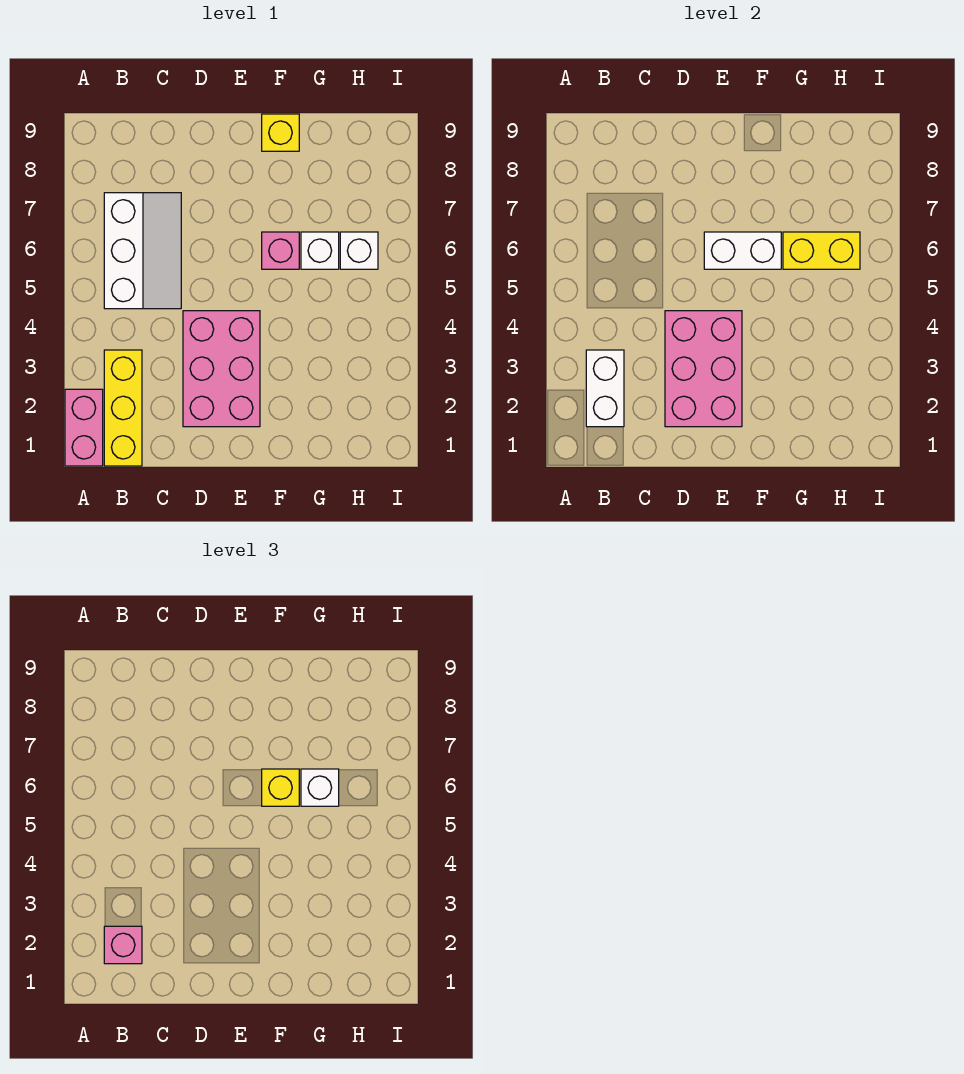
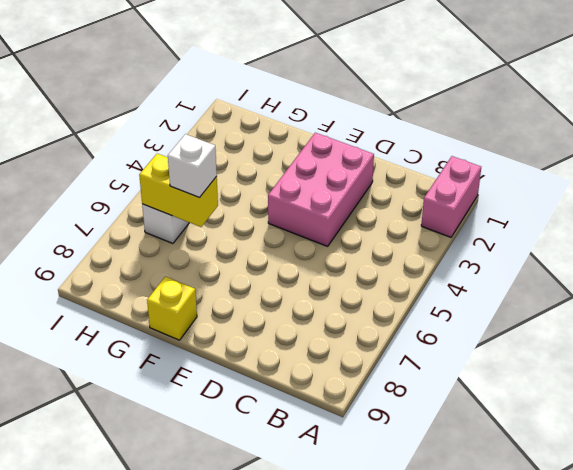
none -> yellow brick B1:B3 level 1
none -> white slope B5:C7 level 1 top B
none -> pink brick F6 level 1

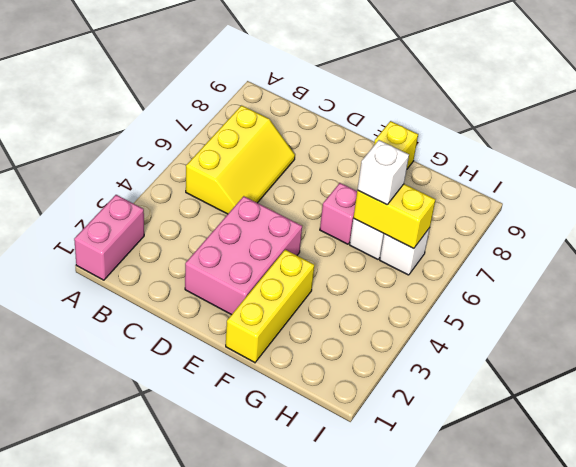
yellow slope B5:C7 level 1 top B -> white slope B5:C7 level 1 top B
yellow brick F1:F3 level 1 -> yellow brick B1:B3 level 1
none -> white brick B2:B3 level 2
none -> pink brick D2:E4 level 2
none -> white brick E6:F6 level 2

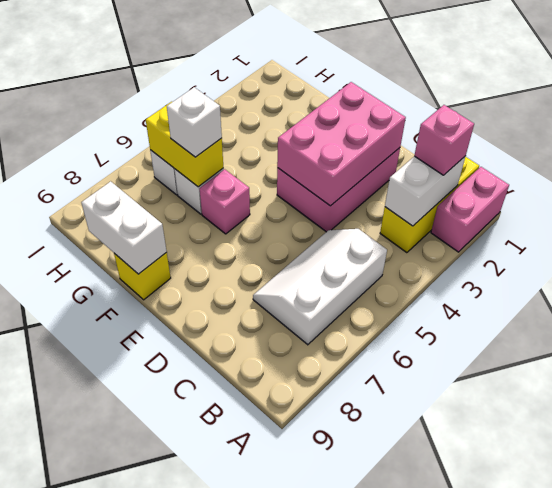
white brick F9:G9 level 2 -> white brick E6:F6 level 2
none -> yellow brick F6 level 3

